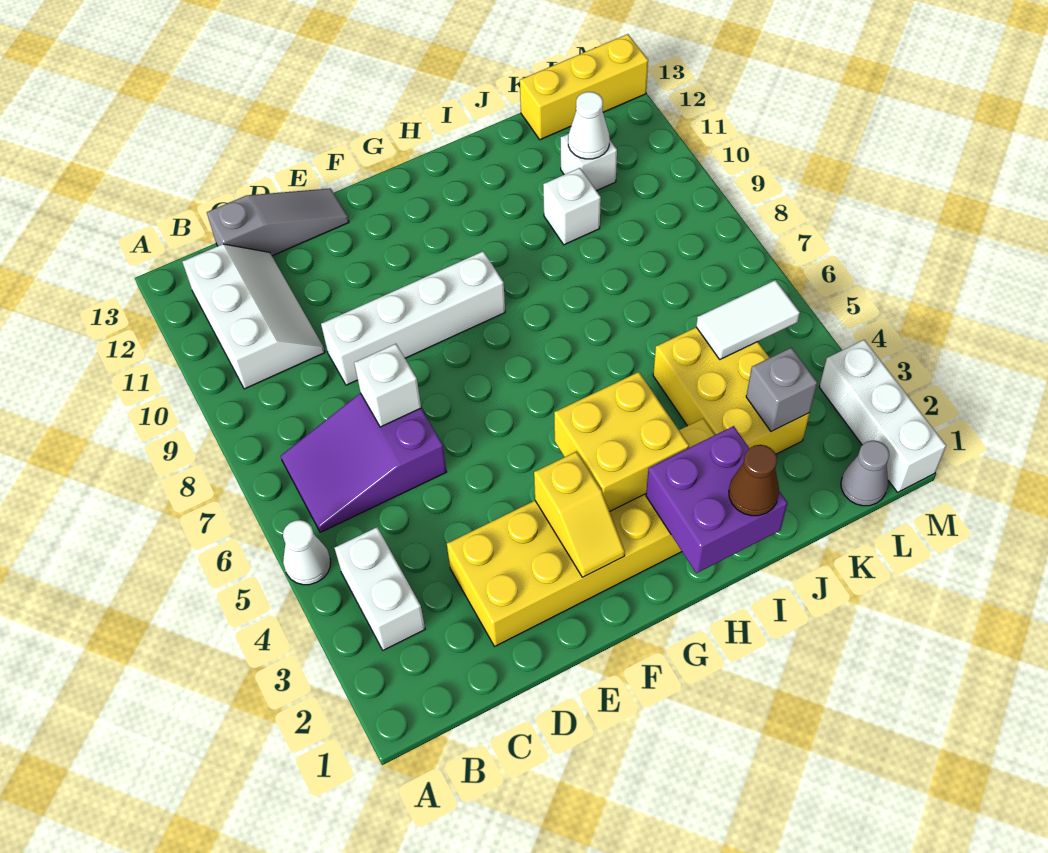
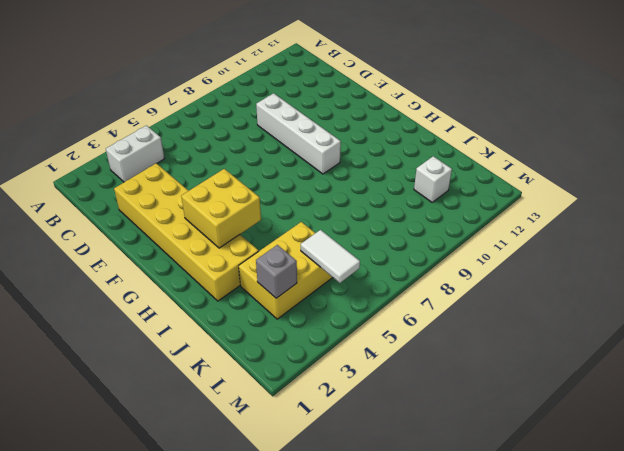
none -> white cone A5 level 1
none -> purple slope B6:D7 level 1 top D
none -> white slope B10:C12 level 1 top B

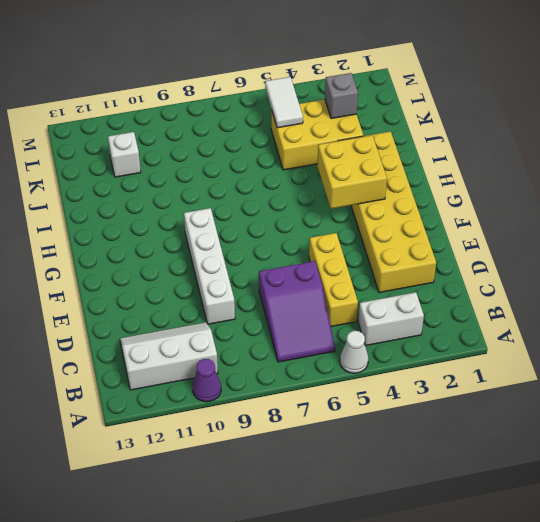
purple cone A10 level 1 -> none
yellow brick C5:E5 level 1 -> yellow brick K13:M13 level 1
none -> grey slope C13:E13 level 1 top C
none -> white brick J10 level 1
none -> grey cone L1 level 1

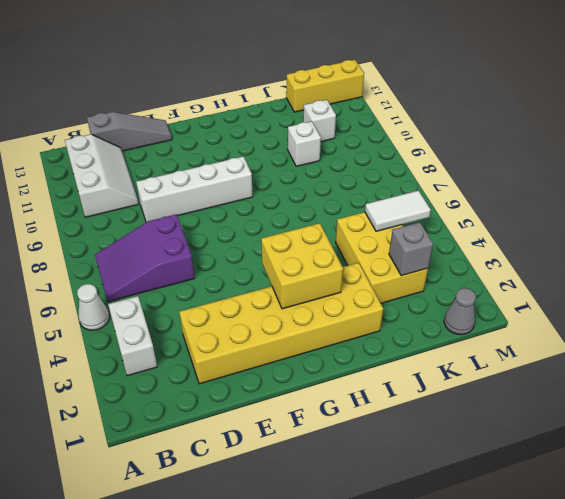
none -> white brick M1:M3 level 1
none -> white brick D7 level 2
none -> yellow slope F2:F3 level 2 top 3

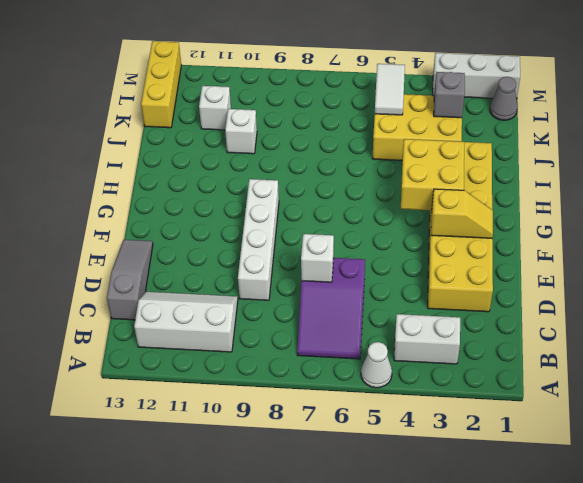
none -> purple brick H1:I2 level 2
none -> white cone K11 level 2
none -> brown cone I1 level 3

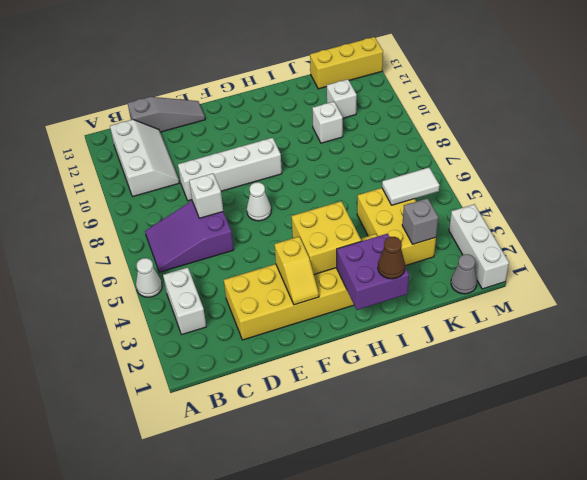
white cone F7 level 1 -> white cone K11 level 2

